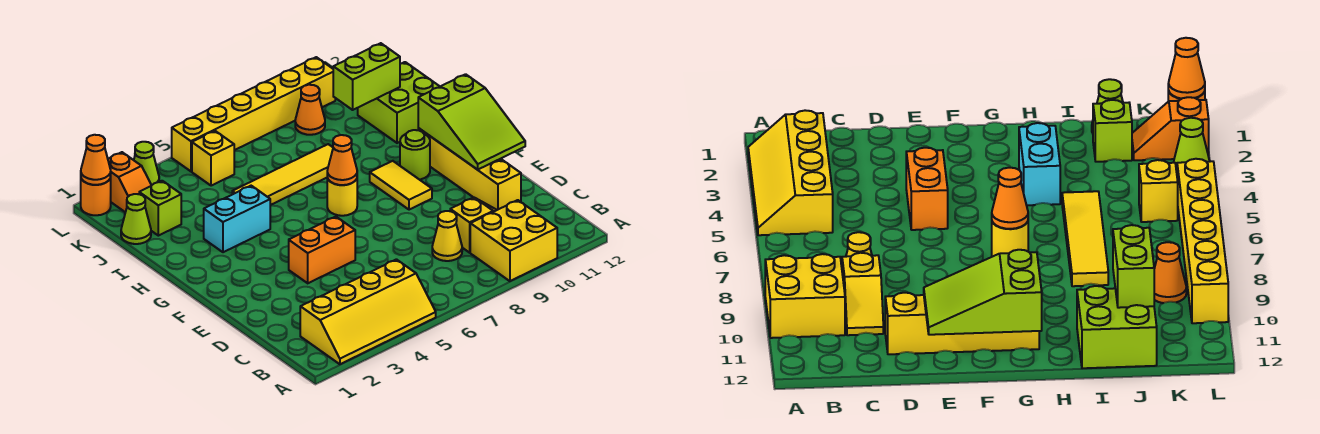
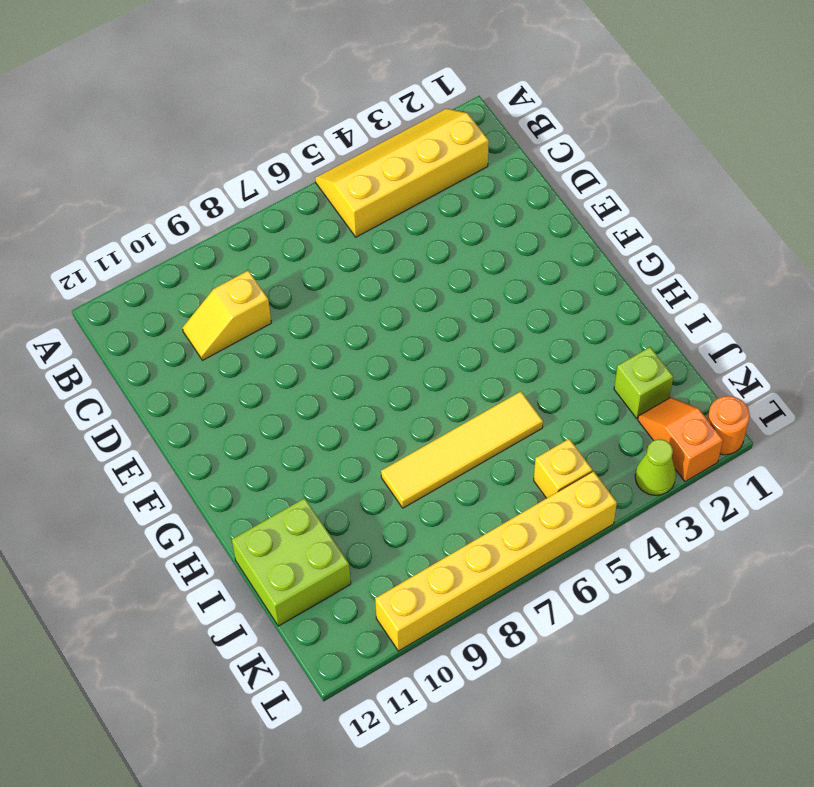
none -> yellow brick A9:B10 level 1
none -> yellow cone C8 level 1
none -> yellow brick D11:G11 level 1

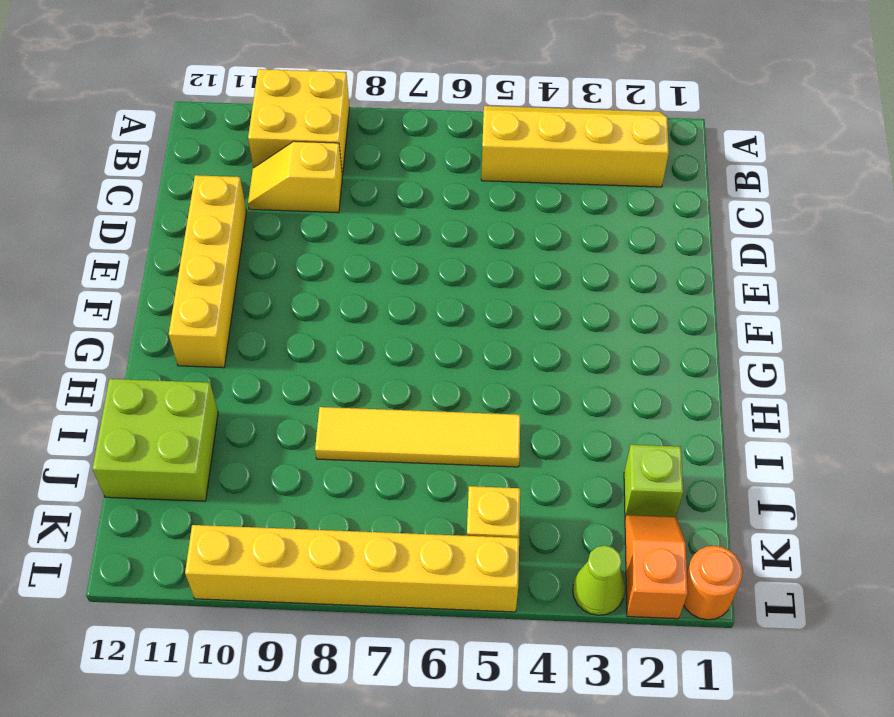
none -> yellow cone C8 level 1
none -> orange brick E4:E5 level 1
none -> yellow tile F9:G9 level 1

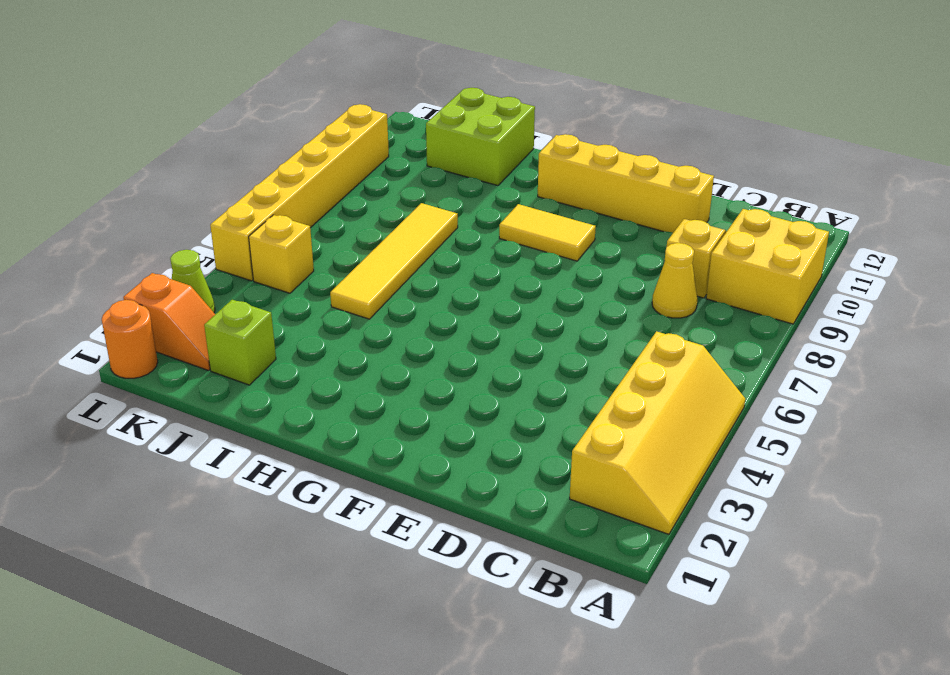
none -> orange brick E4:E5 level 1
none -> yellow round brick G7 level 1
none -> lime round brick G10 level 1

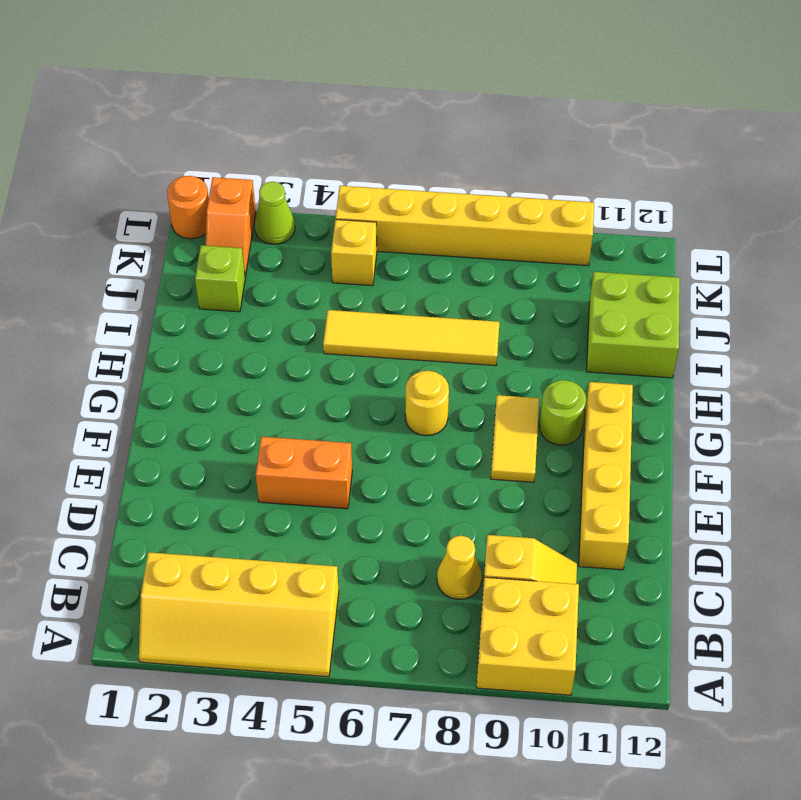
none -> cyan brick H3:H4 level 1
none -> lime cone J1 level 1
none -> orange cone K9 level 1

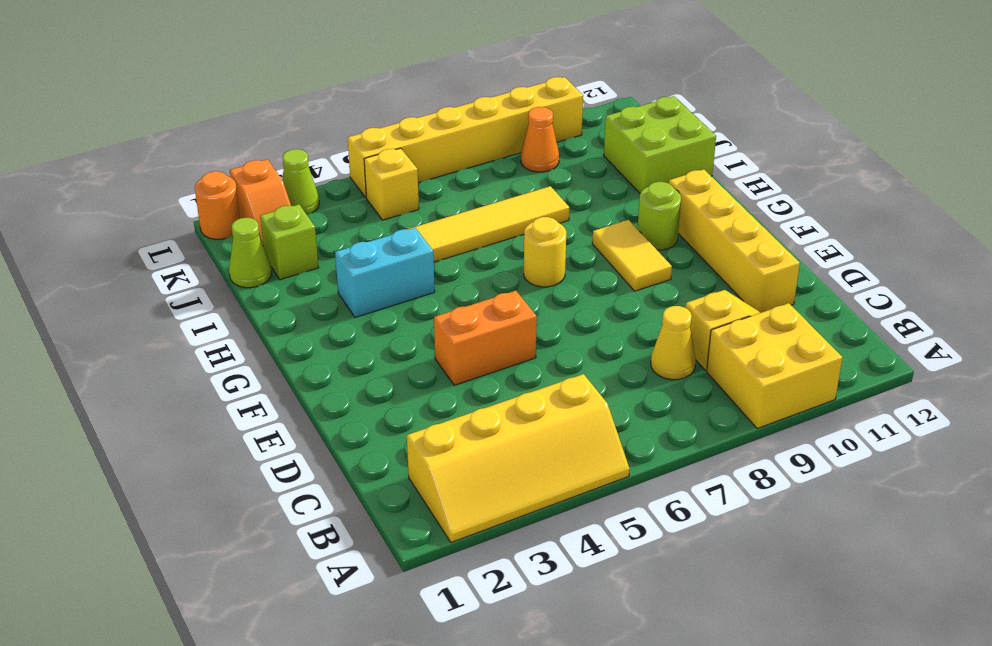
none -> lime slope E11:G12 level 2 top G
none -> orange cone G7 level 2
none -> lime brick J10:J11 level 2

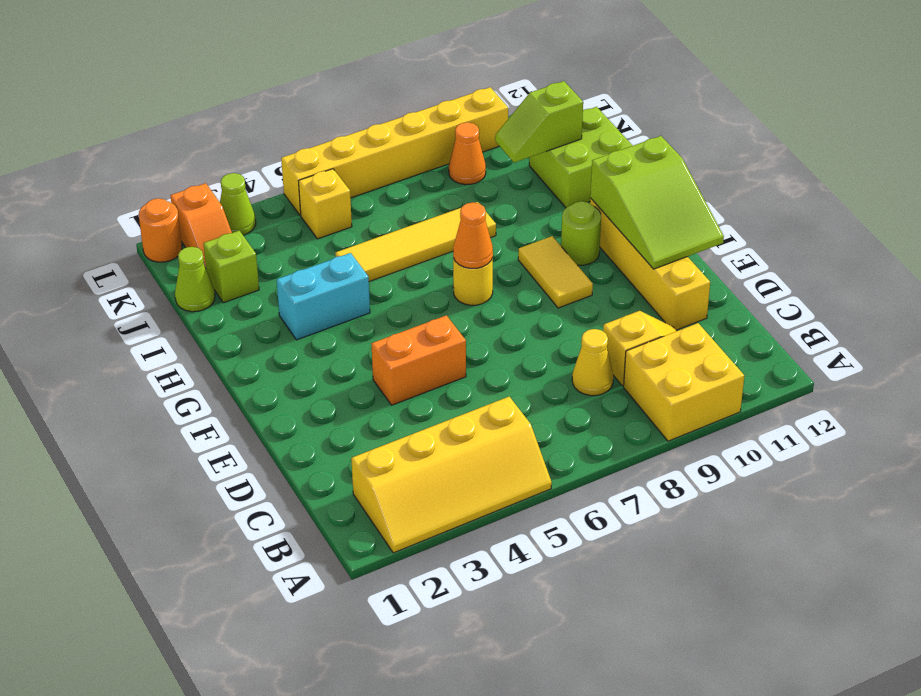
lime slope J10:J11 level 2 top 11 -> lime brick J10:J11 level 2
none -> orange cone L1 level 2

